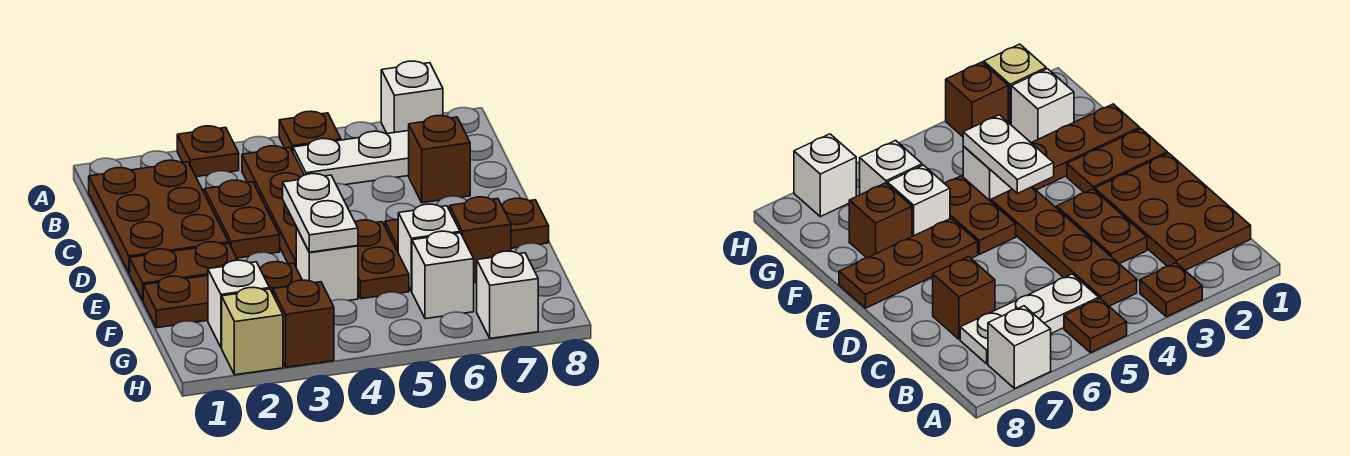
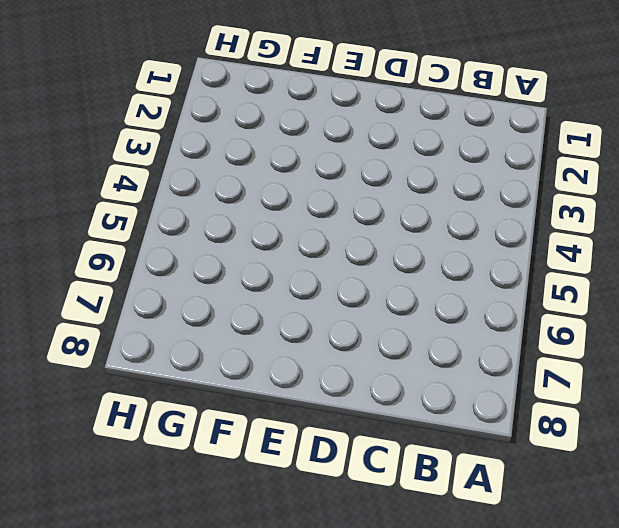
none -> brown plate A3 level 1
none -> brown plate A5 level 1
none -> white brick A7 level 1

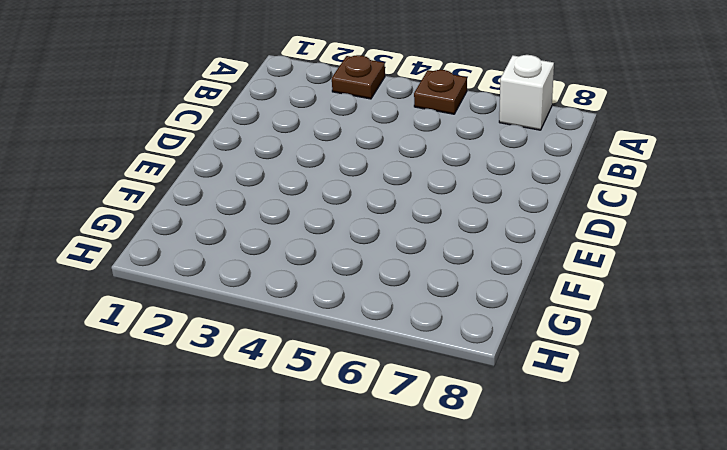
none -> brown plate B1:D2 level 1
none -> brown plate B4:E4 level 1
none -> white plate B5:B7 level 1

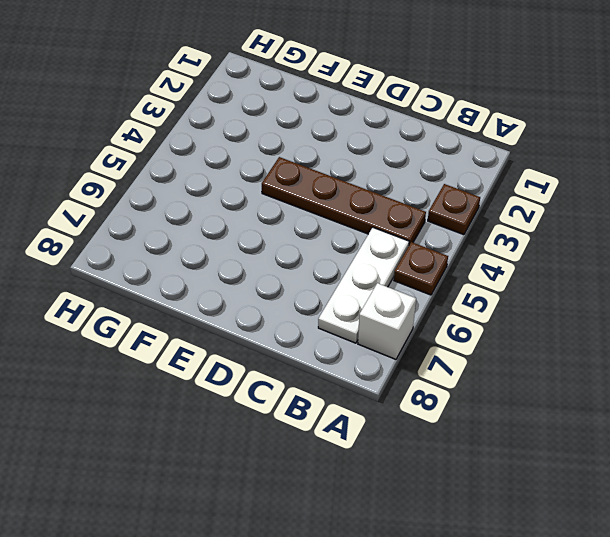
none -> brown plate B1:D2 level 1
none -> brown plate C3:D3 level 1
none -> brown brick C7 level 1

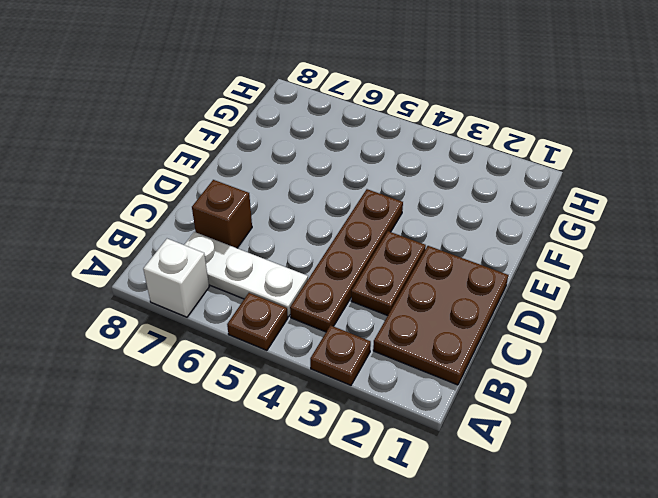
none -> brown plate E1:E2 level 1
none -> brown plate E5:F5 level 1
none -> brown plate E6:E8 level 1

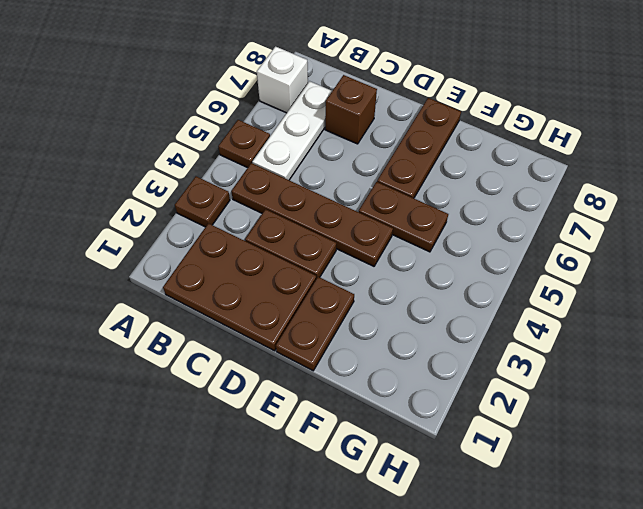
none -> brown plate F1:F3 level 1
none -> white brick F4 level 1
none -> white brick F6 level 1

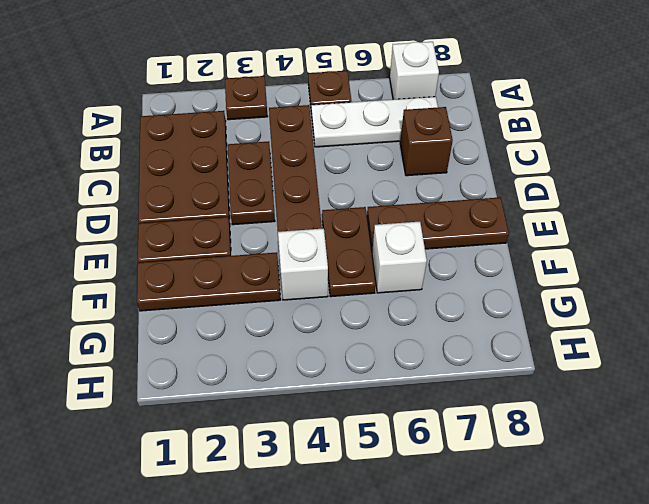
none -> brown brick F7 level 1
none -> white brick G2 level 1
none -> white brick G6 level 1

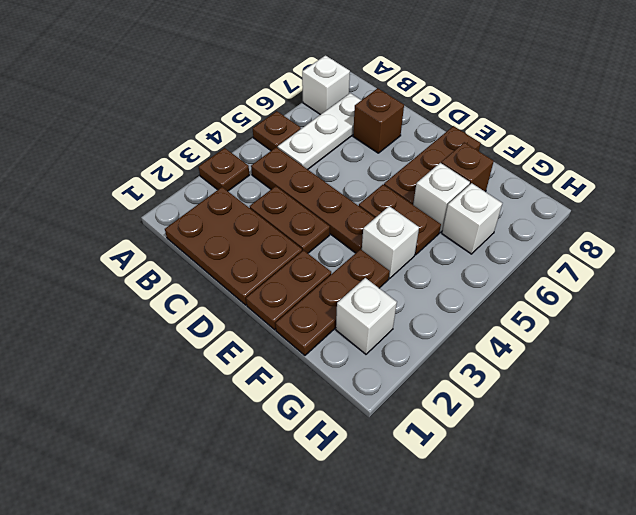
none -> tan brick H2 level 1
none -> brown brick H3 level 1
none -> white brick H7 level 1

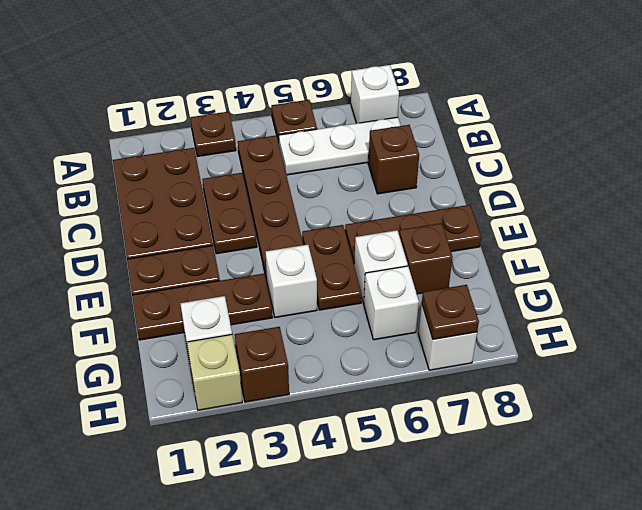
brown plate H7 level 2 -> none
none -> white plate E4:F4 level 2

